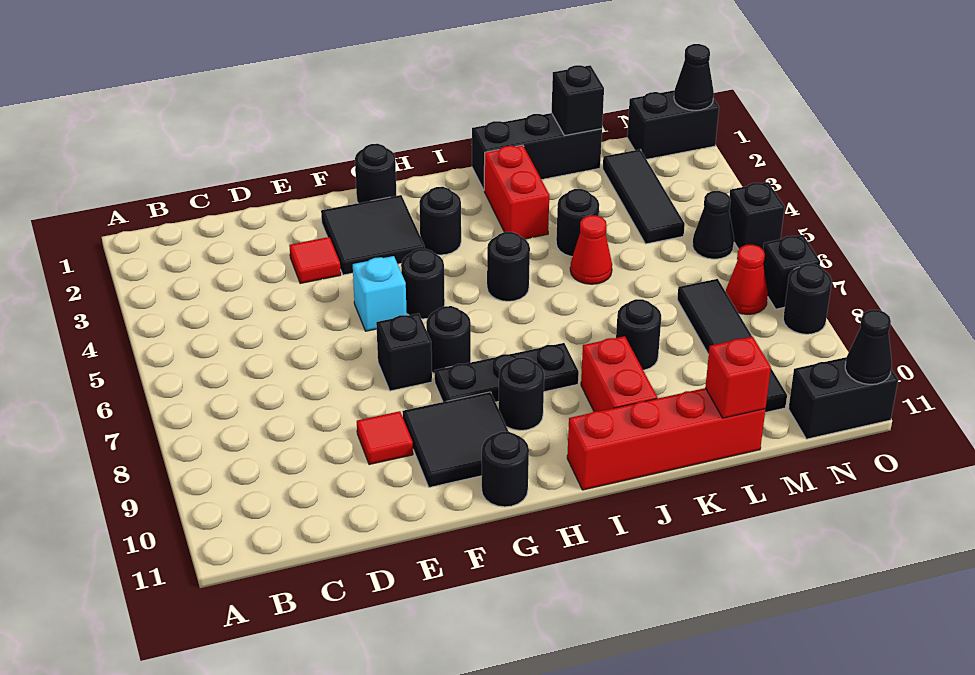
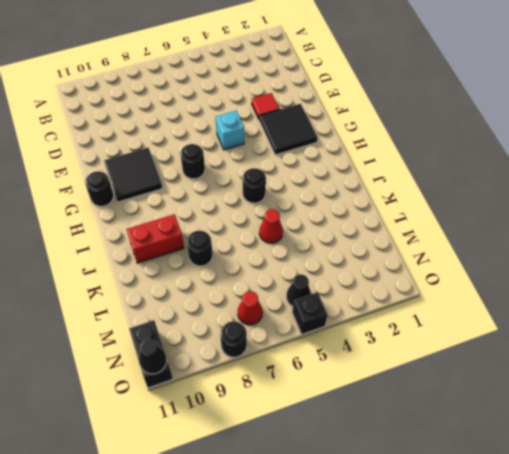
none -> red tile E9 level 1
none -> black brick F7 level 1
none -> black round brick G1 level 1
none -> black round brick G5 level 1

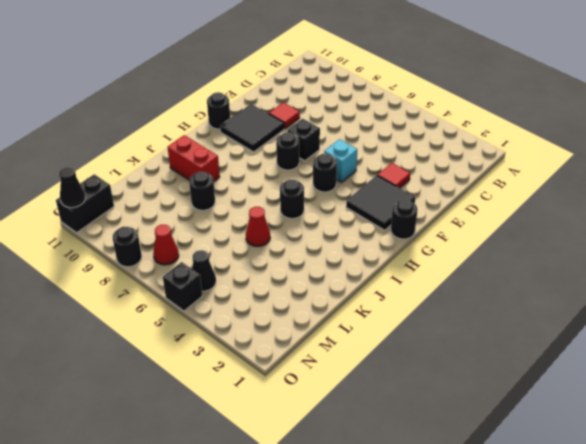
none -> black plate G8:I8 level 1
none -> black round brick H3 level 1
none -> black round brick H9 level 1
none -> red brick I11:L11 level 1

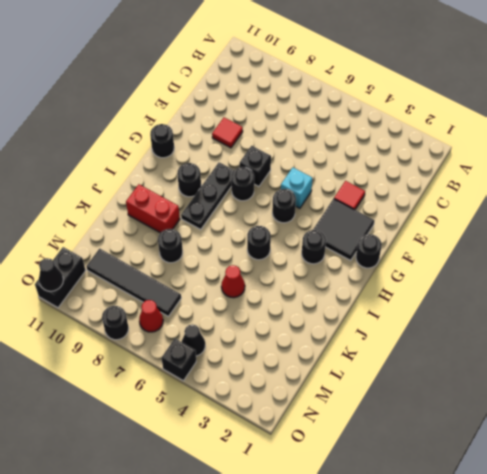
none -> black tile F9:G10 level 1
none -> red brick I11:L11 level 1
none -> black brick J1:L1 level 1
none -> red brick J2:J3 level 1

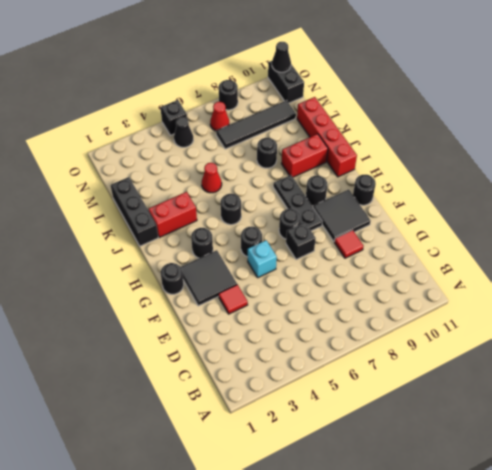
none -> black round brick K4 level 1
none -> black tile M2:M4 level 1
none -> black brick N1:O1 level 1
none -> black brick O7 level 1

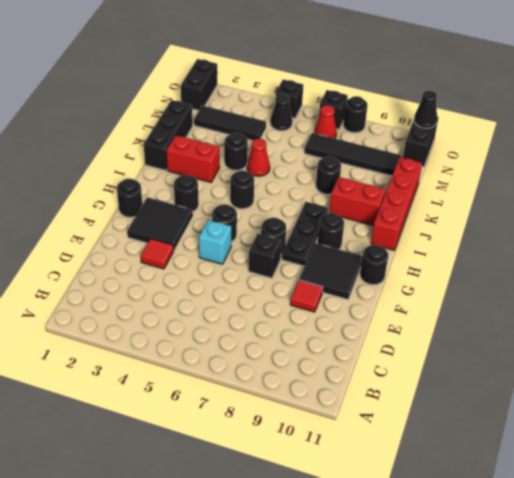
none -> black brick L1 level 2
none -> red brick L11 level 2
none -> black cone O1 level 2

